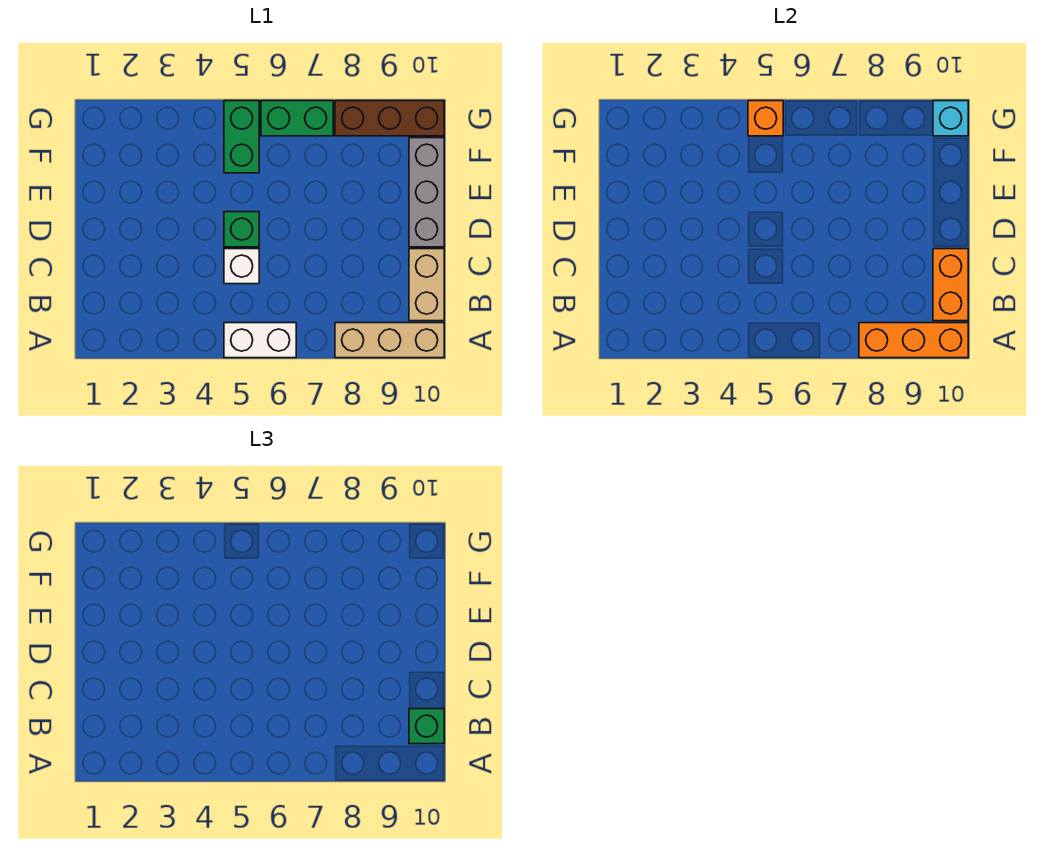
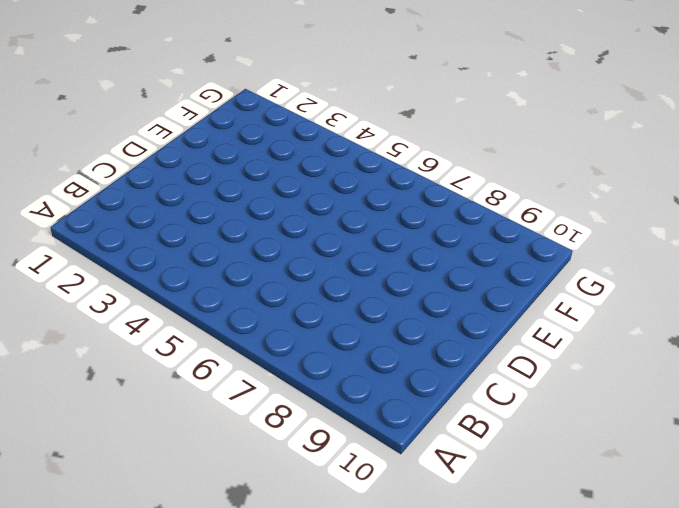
none -> white brick A5:A6 level 1
none -> tan brick A8:A10 level 1
none -> tan brick B10:C10 level 1

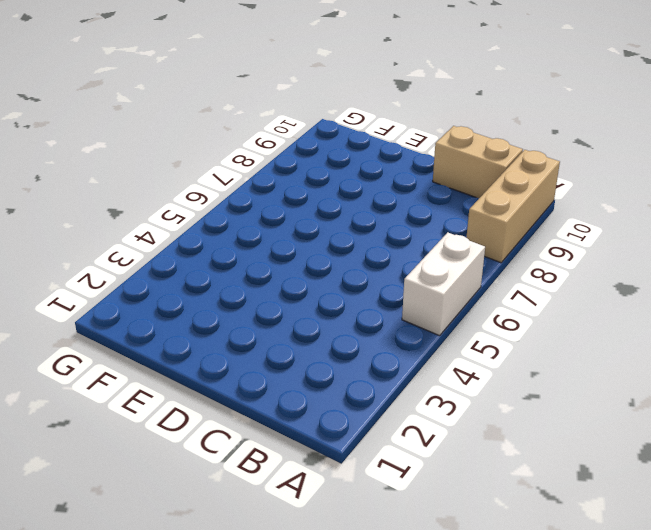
none -> white brick C5 level 1
none -> green brick D5 level 1
none -> grey brick D10:F10 level 1

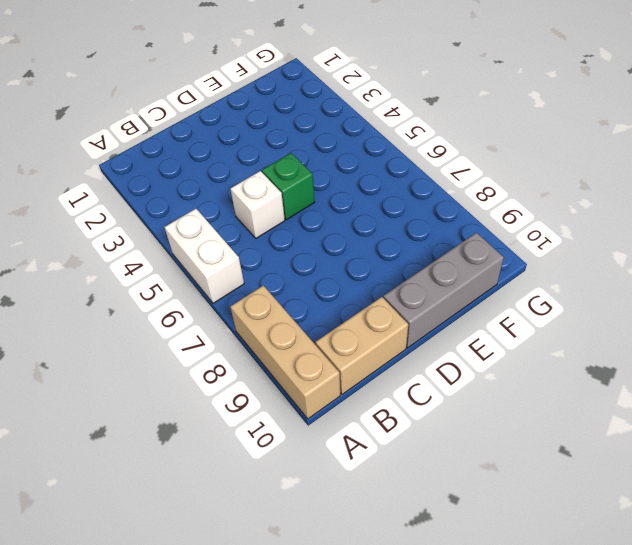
none -> green brick F5:G5 level 1
none -> green brick G6:G7 level 1
none -> brown brick G8:G10 level 1

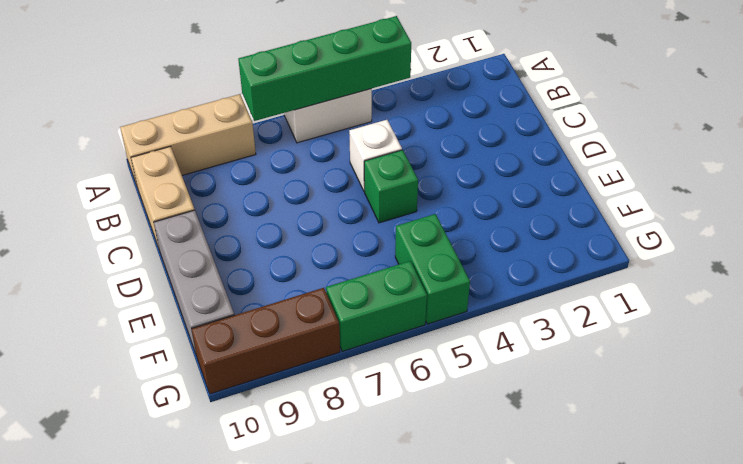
green brick A4:A7 level 2 -> none
none -> orange brick A8:A10 level 2
none -> orange brick B10:C10 level 2
none -> orange brick G5 level 2

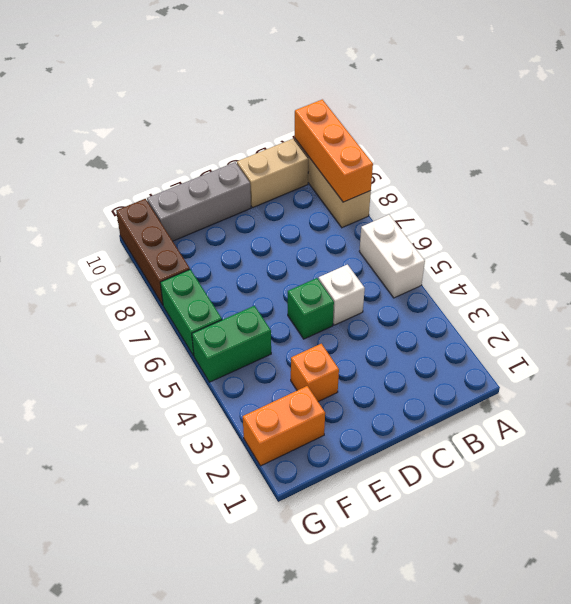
orange brick E3 level 1 -> orange brick G5 level 2
orange brick F2:G2 level 1 -> orange brick B10:C10 level 2
none -> cyan brick G10 level 2
none -> green brick B10 level 3

